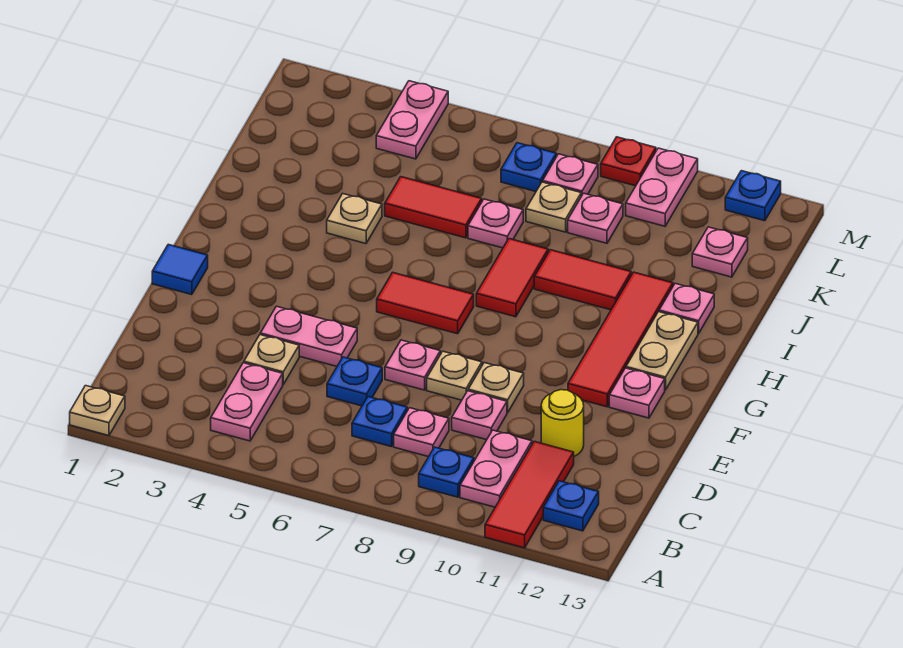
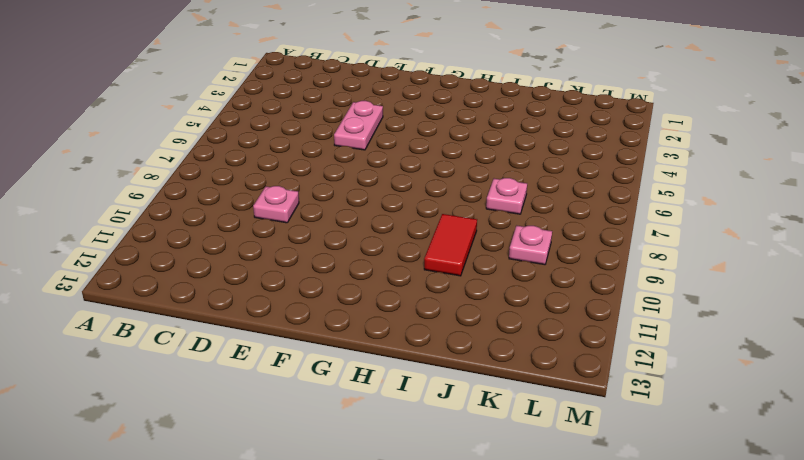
none -> tan plate A1 level 1
none -> red tile A11:C11 level 1
none -> pink plate B4:C4 level 1
none -> blue plate B9 level 1

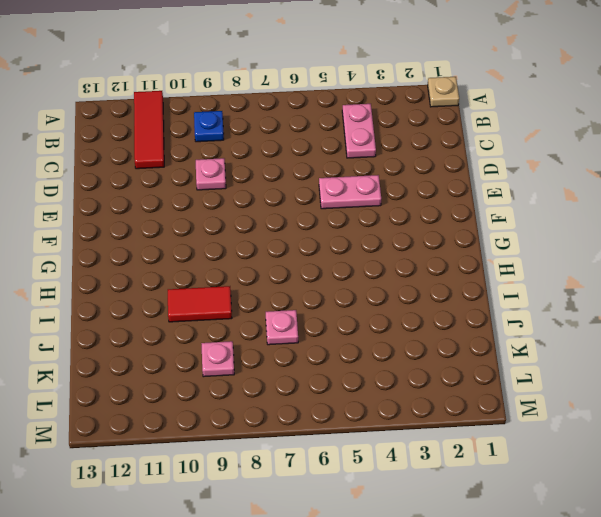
none -> pink plate B10:C10 level 1
none -> blue plate B12 level 1
none -> blue plate C7 level 1
none -> pink plate C8 level 1

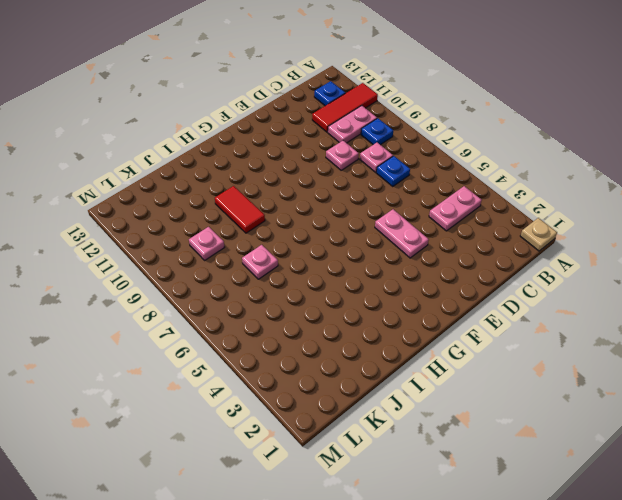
none -> tan plate D4 level 1
none -> blue plate D6 level 1
none -> yellow round brick D11 level 1
none -> pink plate E7 level 1

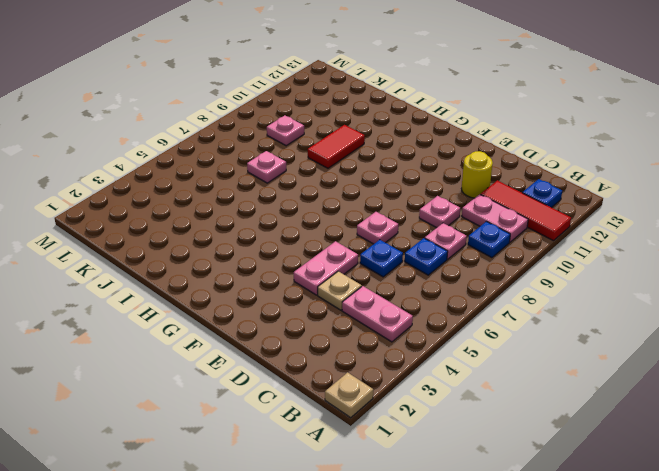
none -> tan plate E8 level 1
none -> tan plate E9 level 1
none -> blue tile F1 level 1
none -> red tile F11:I11 level 1

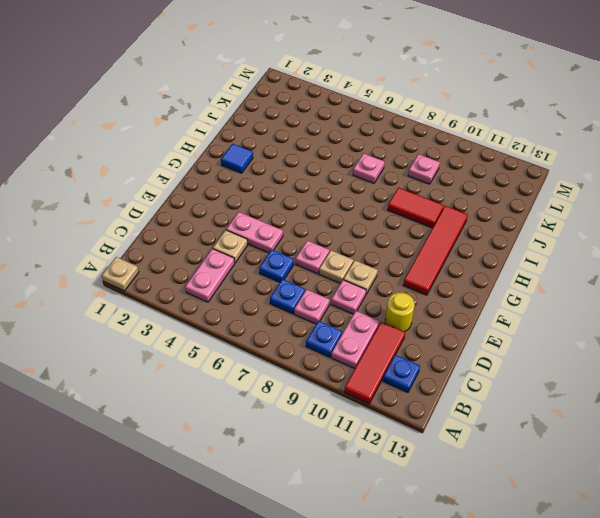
blue tile H2 level 1 -> blue tile F1 level 1
none -> pink plate F12 level 1
none -> red tile G6:G7 level 1
none -> tan plate G12:H12 level 1
none -> red tile H8:I8 level 1

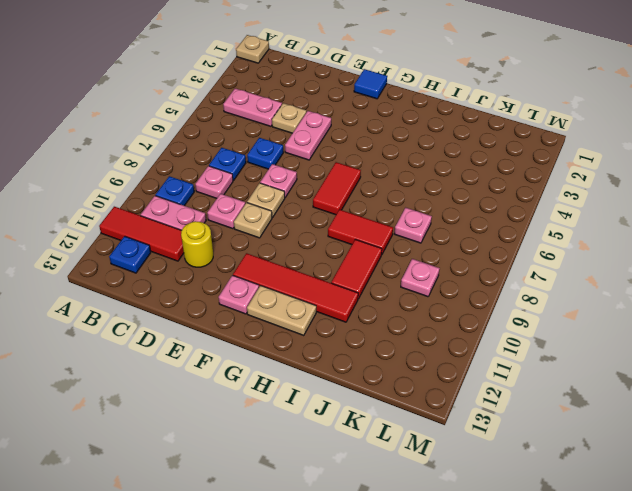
none -> tan plate I4 level 1
none -> pink plate I12 level 1
none -> red tile J5:J6 level 1
none -> tan plate K8 level 1

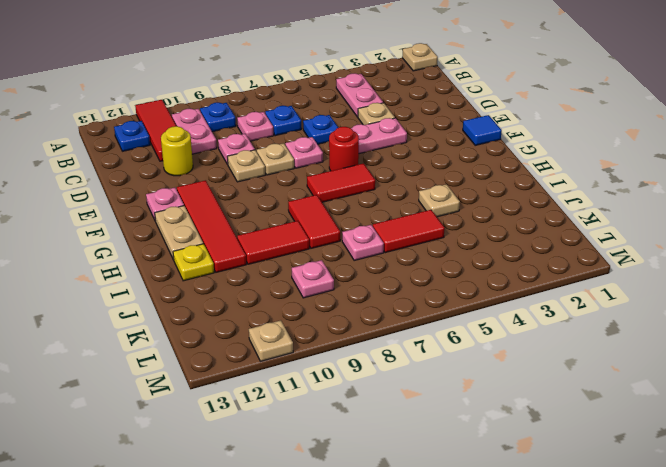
red round brick F6 level 1 -> none
yellow plate I12 level 1 -> pink plate I12 level 1
tan plate M11 level 1 -> tan plate K8 level 1
none -> pink plate K12 level 1
none -> pink plate L4:M4 level 1
none -> blue plate L7 level 1
none -> pink plate L8 level 1

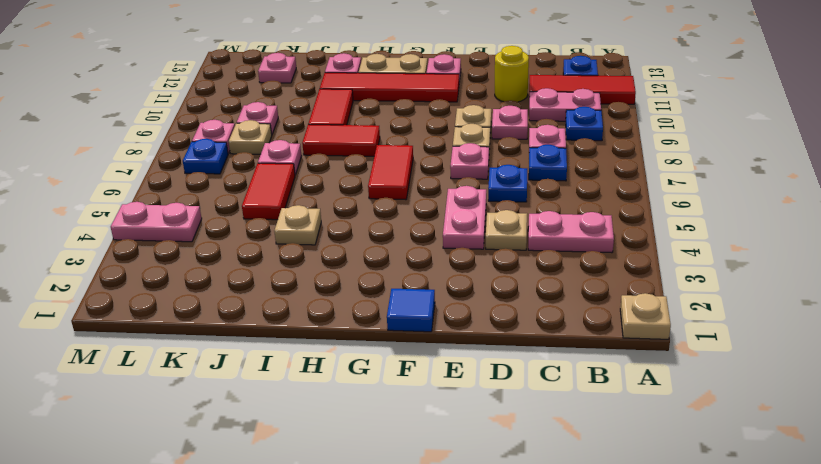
none -> pink plate L10:M10 level 1
none -> red plate M9 level 1
none -> blue plate M12 level 1

